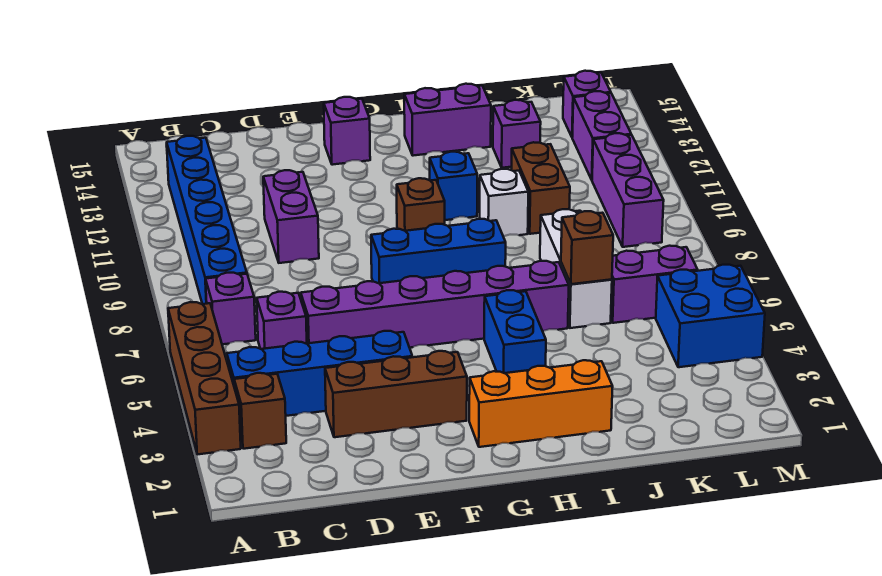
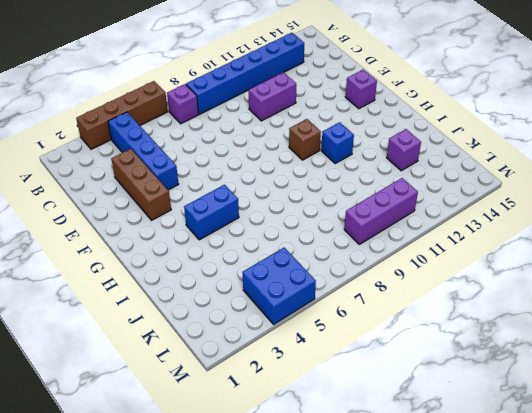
none -> brown brick B3 level 1
none -> purple brick C6 level 1
none -> purple brick D6:I6 level 1

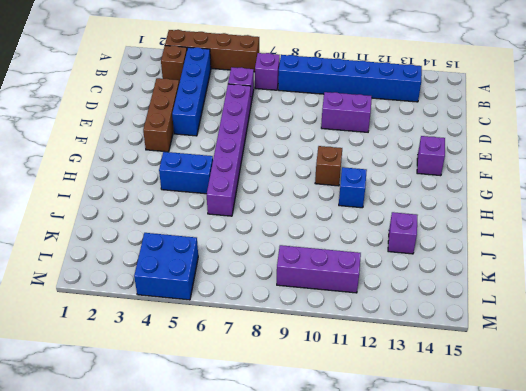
none -> blue brick F8:H8 level 1
none -> orange brick G2:I2 level 1
none -> purple brick H14:I14 level 1

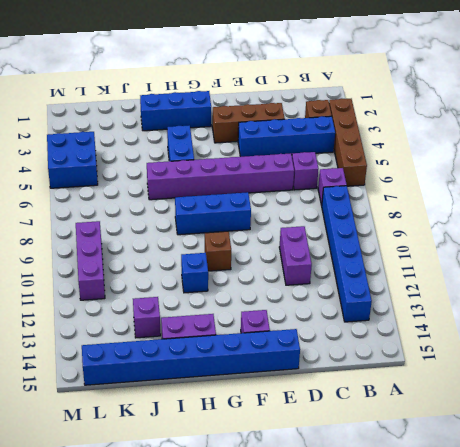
blue brick E15:L15 level 1 -> none
blue brick G2:I2 level 1 -> orange brick G2:I2 level 1
none -> white brick I10 level 1
none -> white brick J6:J8 level 1
none -> brown brick J10:J11 level 1

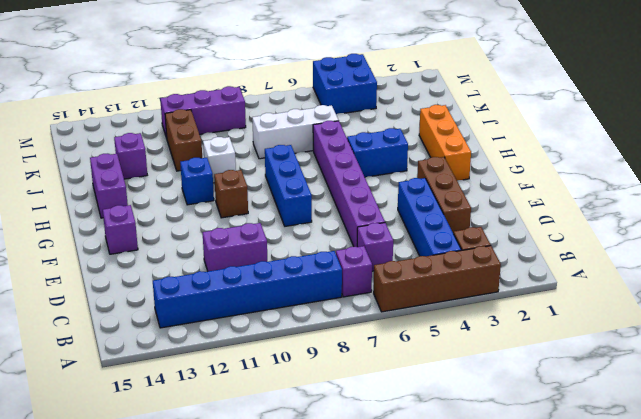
brown brick J11:K11 level 1 -> brown brick J10:J11 level 1
none -> purple brick K6:L6 level 1
none -> purple brick L12:L13 level 1
none -> purple brick L14 level 1

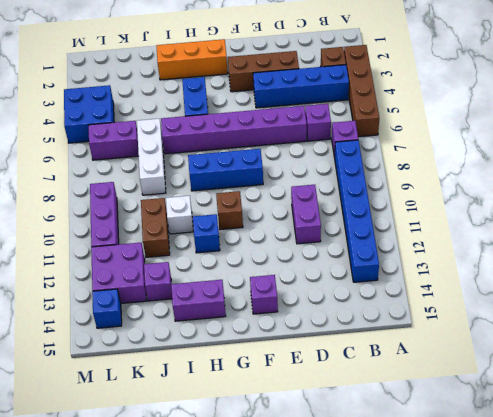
purple brick K12:L13 level 1 -> purple brick L12:L13 level 1
blue brick L14 level 1 -> purple brick L14 level 1
none -> brown brick J6 level 2

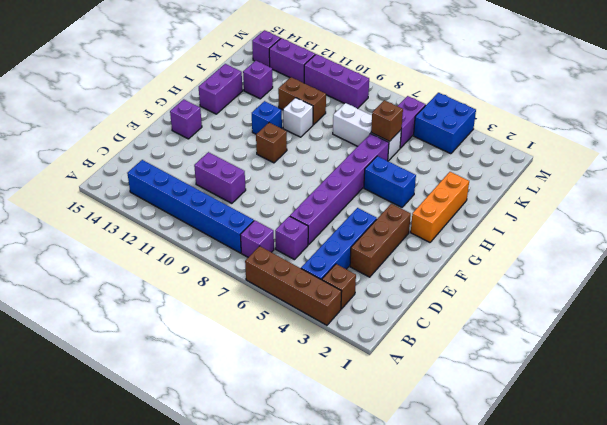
none -> blue brick F8:H8 level 1

